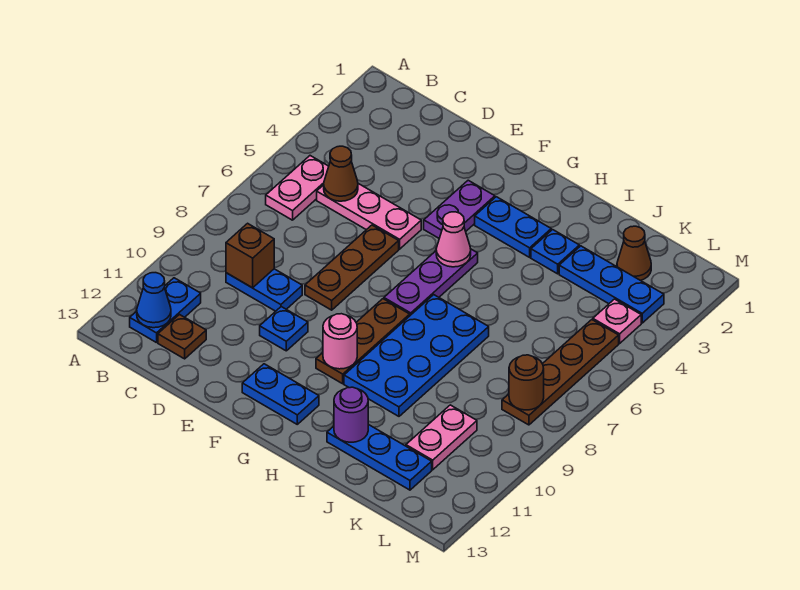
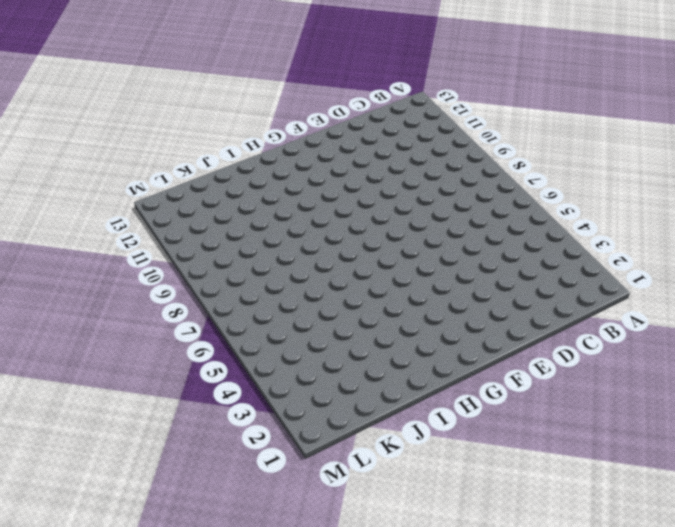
none -> pink plate B5:B6 level 1
none -> blue plate B11:B12 level 1
none -> pink plate C5:E5 level 1

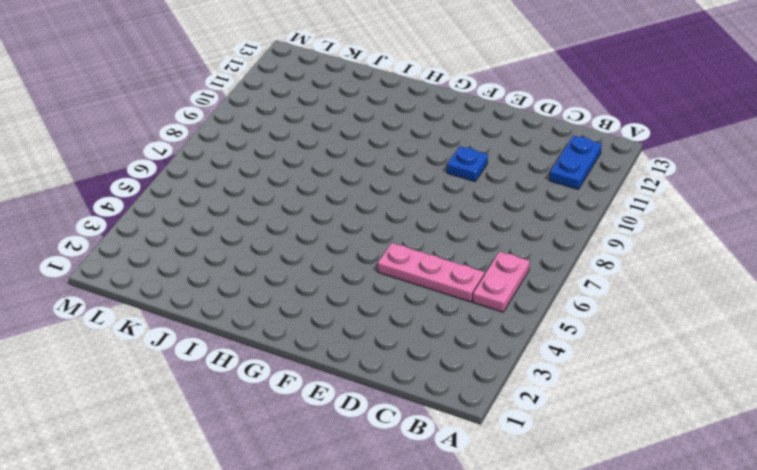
none -> blue plate C9:D9 level 1
none -> brown plate C12 level 1
none -> brown plate E6:E8 level 1

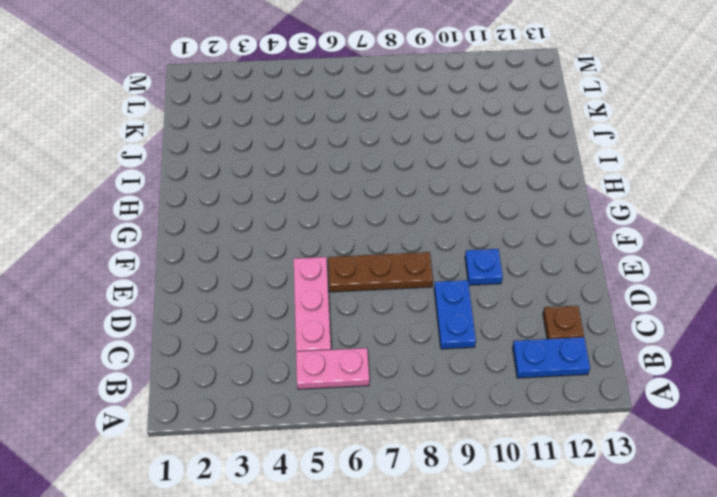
none -> purple plate F3:F4 level 1
none -> blue plate F12:G12 level 1
none -> blue plate G3:H3 level 1

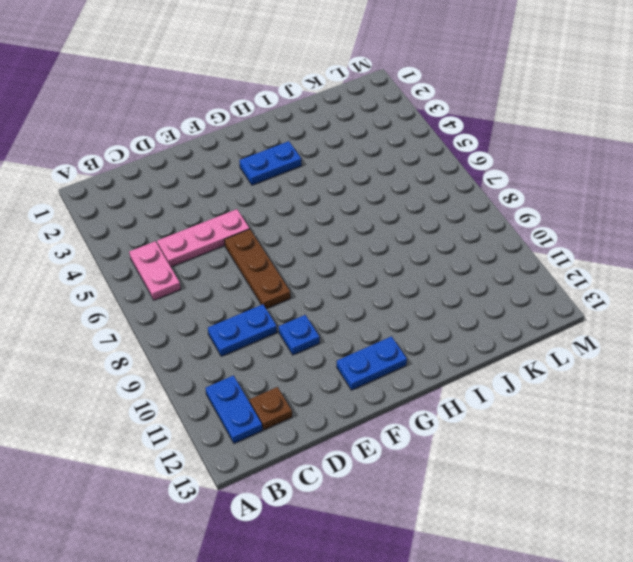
none -> purple plate F3:F4 level 1
none -> purple plate G5:G7 level 1
none -> brown plate G8:G10 level 1

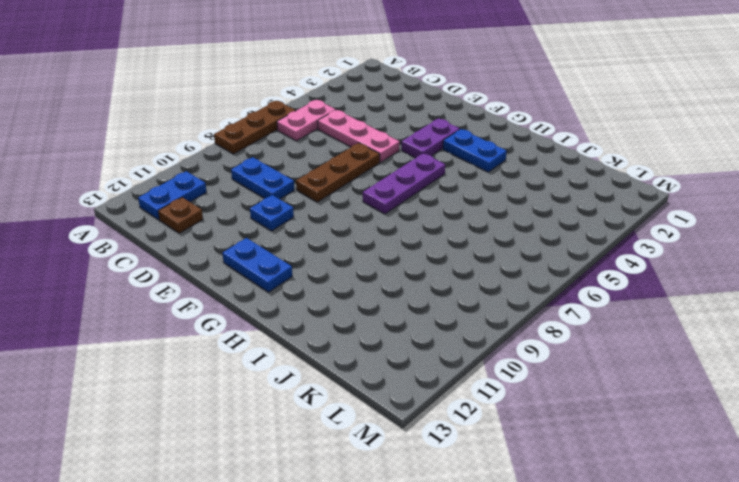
brown plate A6:A8 level 1 -> brown plate G8:G10 level 1
none -> blue plate H7:I10 level 1
none -> blue plate I3 level 1
none -> blue plate I12:K12 level 1

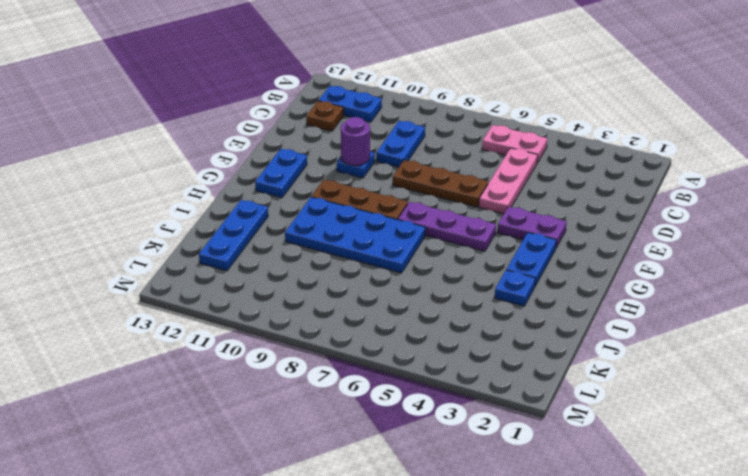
purple round brick E10 level 2 -> purple round brick I12 level 2
none -> blue plate J3:L3 level 1
none -> brown cone K2 level 1
none -> pink plate K10:K11 level 1

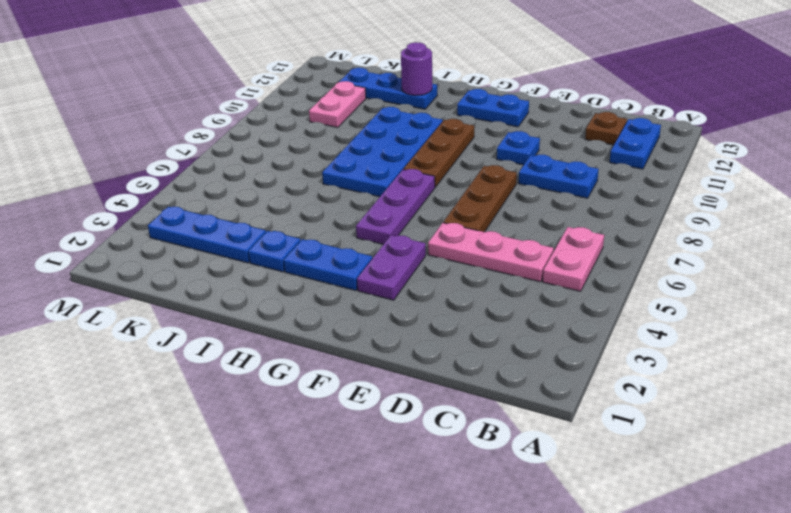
none -> brown cone K2 level 1
none -> pink plate L4 level 1
none -> brown plate L5:L8 level 1

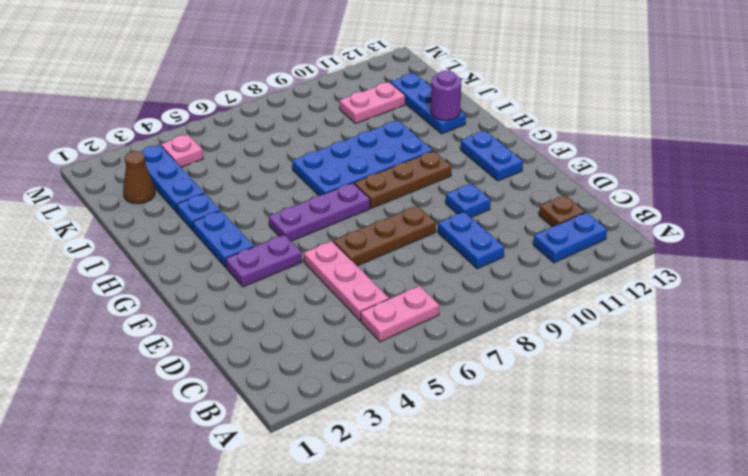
none -> brown plate L5:L8 level 1
none -> blue cone B12 level 2
none -> brown cone C5 level 2

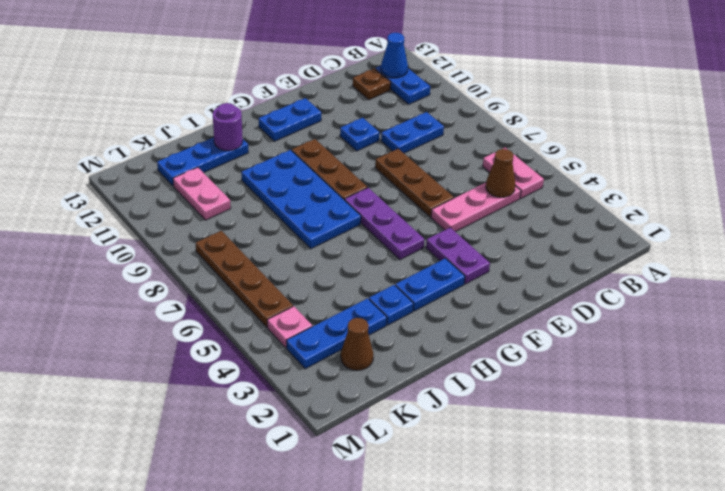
none -> brown brick C9 level 2
none -> pink cone G5 level 2
none -> pink round brick G10 level 2

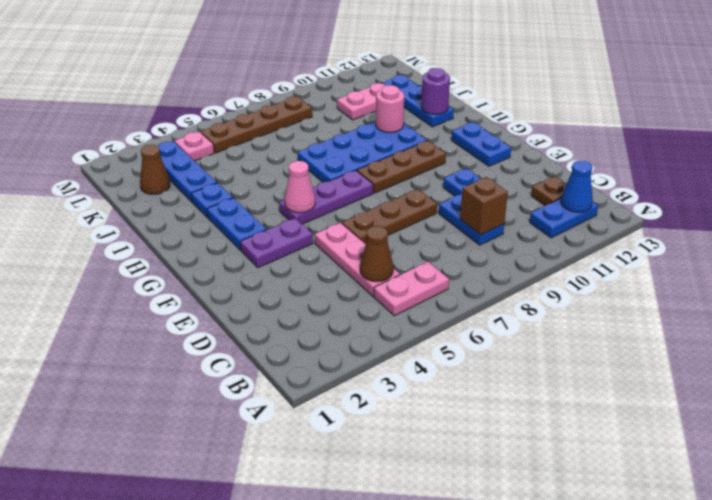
pink round brick I10 level 2 -> pink round brick G10 level 2
none -> brown round brick L8 level 2

